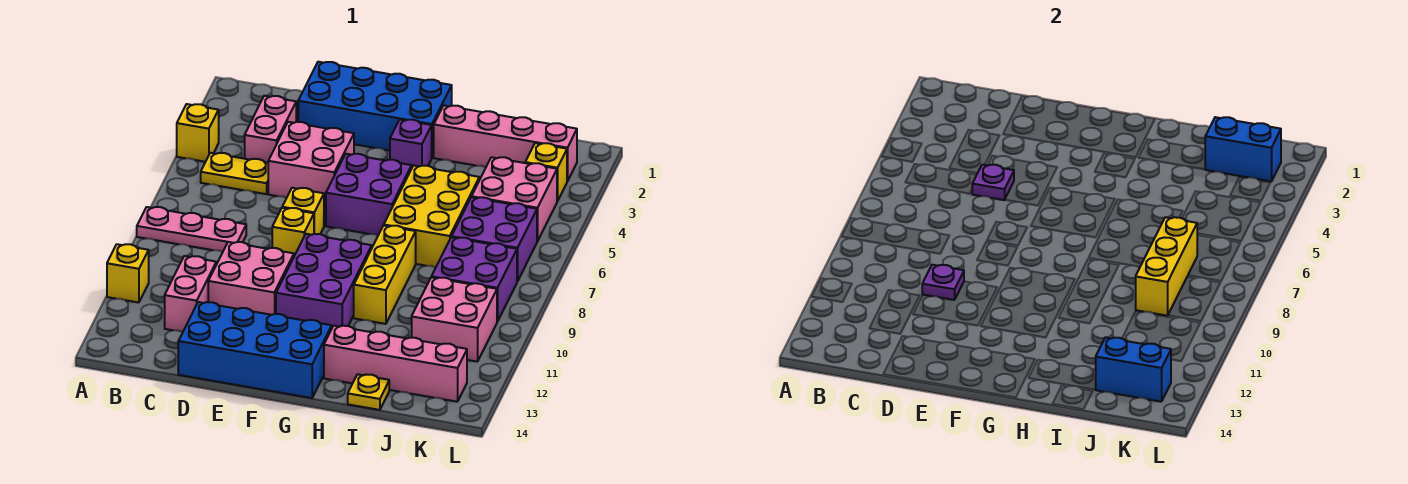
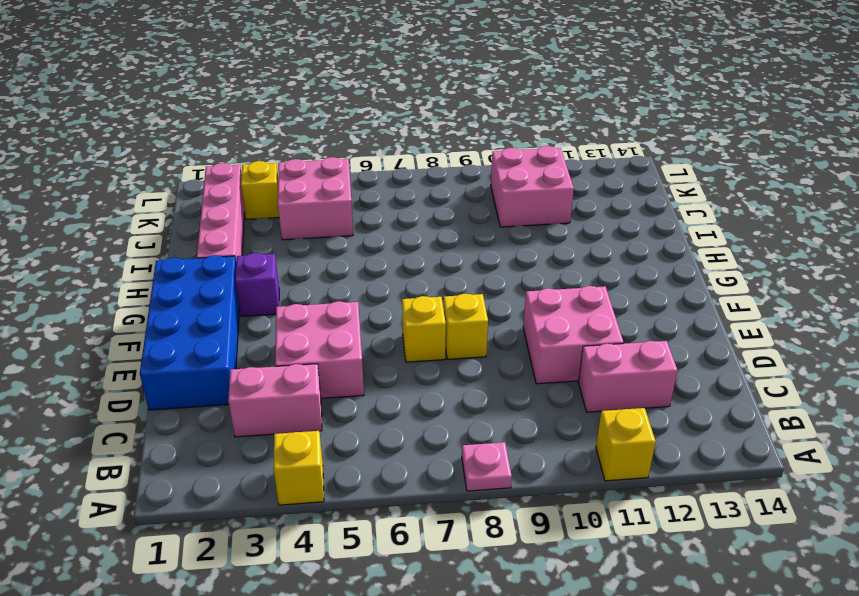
pink plate A8 level 1 -> pink plate A8:C8 level 1
none -> yellow plate B5:C5 level 1
none -> blue brick D13:G14 level 1
none -> purple brick F5:G6 level 1
none -> purple brick F9:G11 level 1

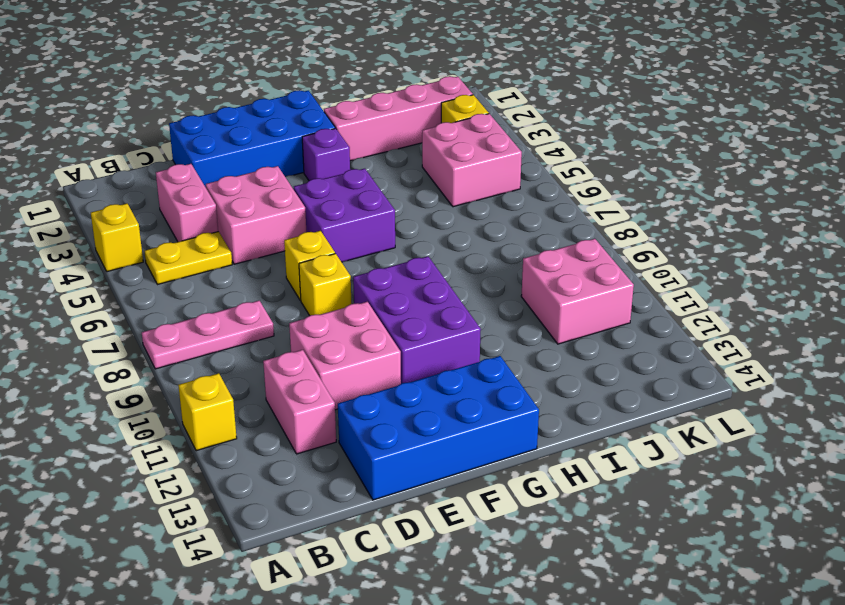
none -> yellow brick H5:I7 level 1
none -> yellow brick H8:H10 level 1
none -> pink brick H13:K13 level 1
none -> yellow plate I14 level 1

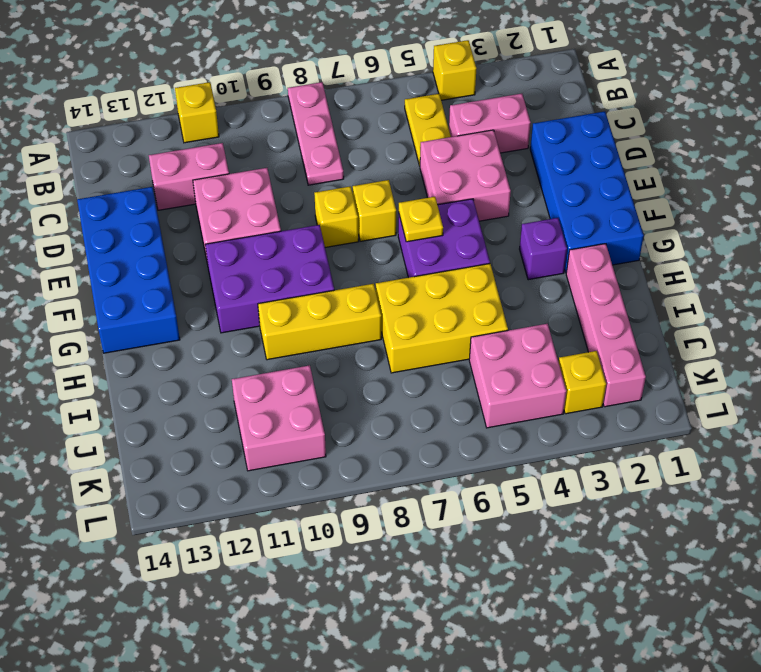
yellow plate F6 level 2 -> yellow plate I14 level 1
none -> pink brick H13:K13 level 1
none -> purple brick J6:K7 level 1
none -> purple brick J8:K9 level 1
none -> purple plate D5 level 2

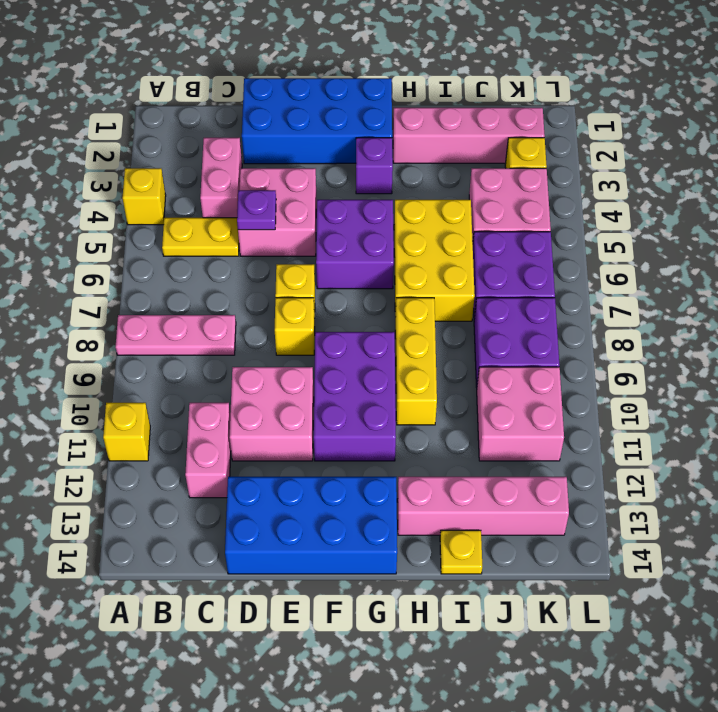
none -> purple plate D10 level 2
none -> blue brick J2:K2 level 2
none -> yellow brick J7:J9 level 2
none -> blue brick J13:K13 level 2

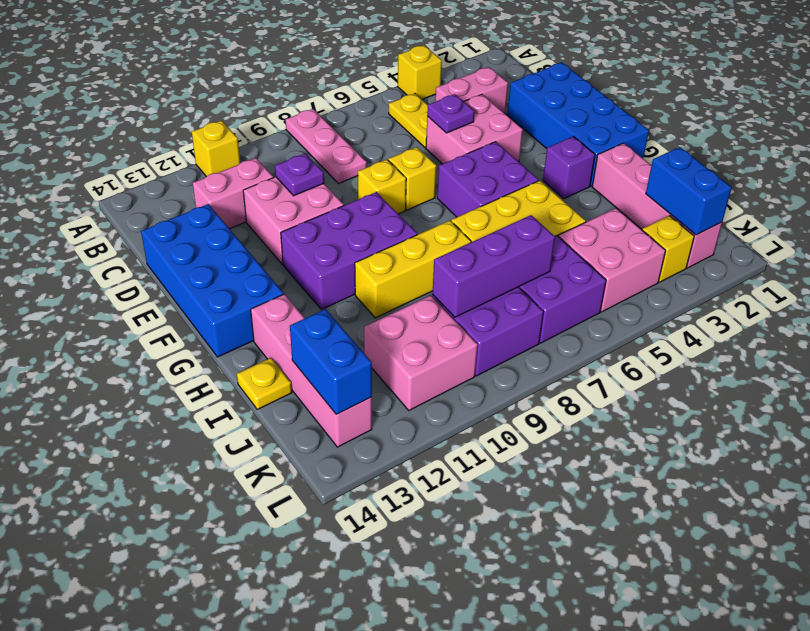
purple brick J7:J9 level 2 -> yellow brick J7:J9 level 2

